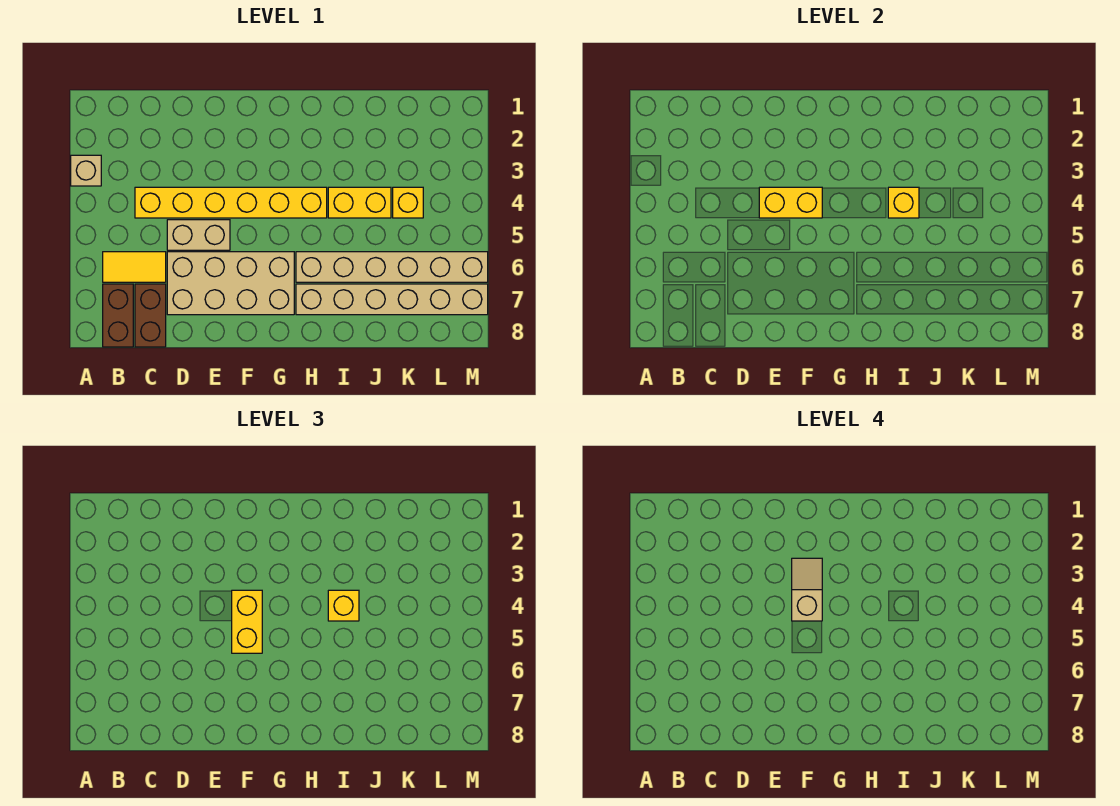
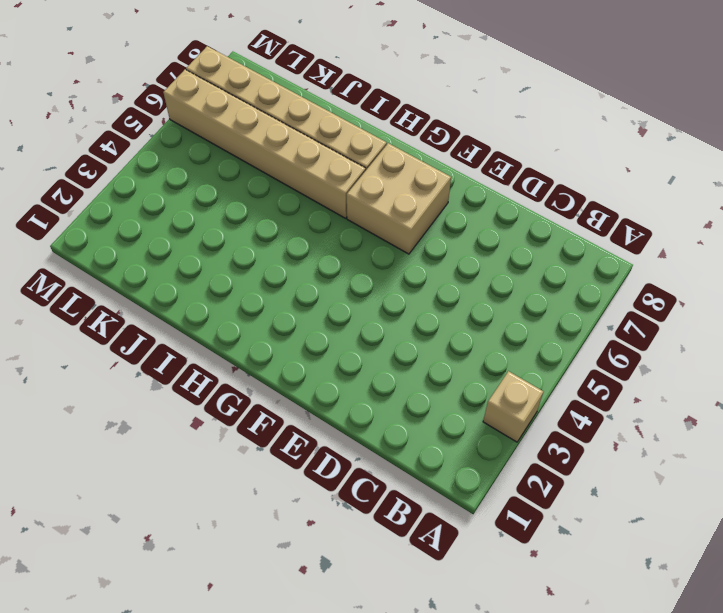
tan brick F6:G7 level 1 -> tan brick D6:G7 level 1
none -> yellow tile B6:C6 level 1
none -> brown brick B7:B8 level 1
none -> yellow brick C4:H4 level 1

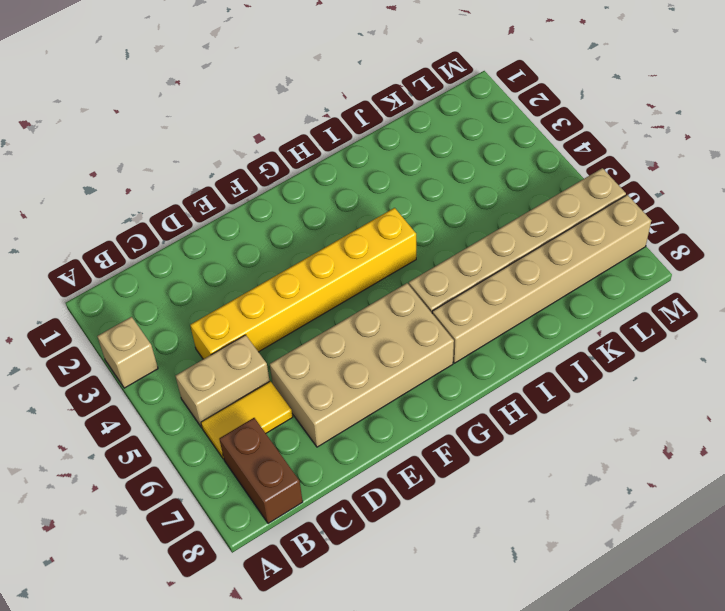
tan brick B5:C5 level 1 -> tan brick D5:E5 level 1
none -> brown brick C7:C8 level 1
none -> yellow brick I4:J4 level 1
none -> yellow brick K4 level 1

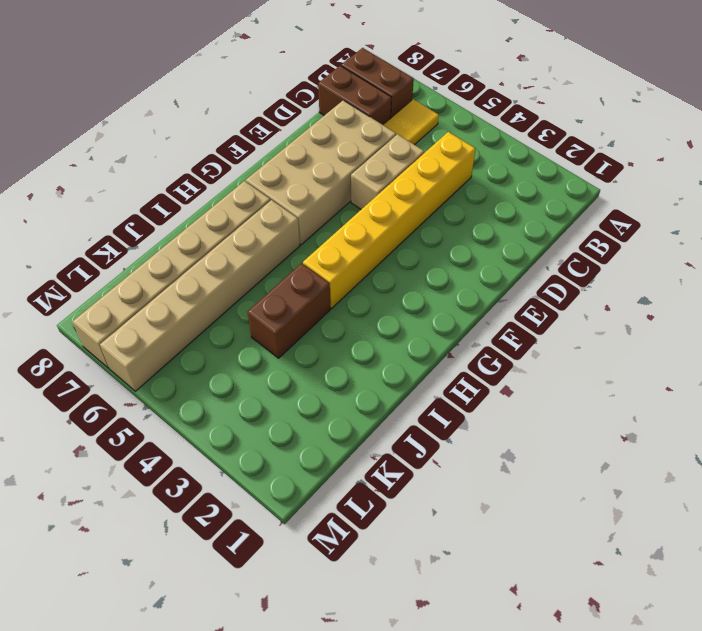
brown brick I4:J4 level 1 -> yellow brick I4:J4 level 1
none -> tan brick A3 level 1
none -> yellow brick K4 level 1
none -> yellow brick E4:F4 level 2

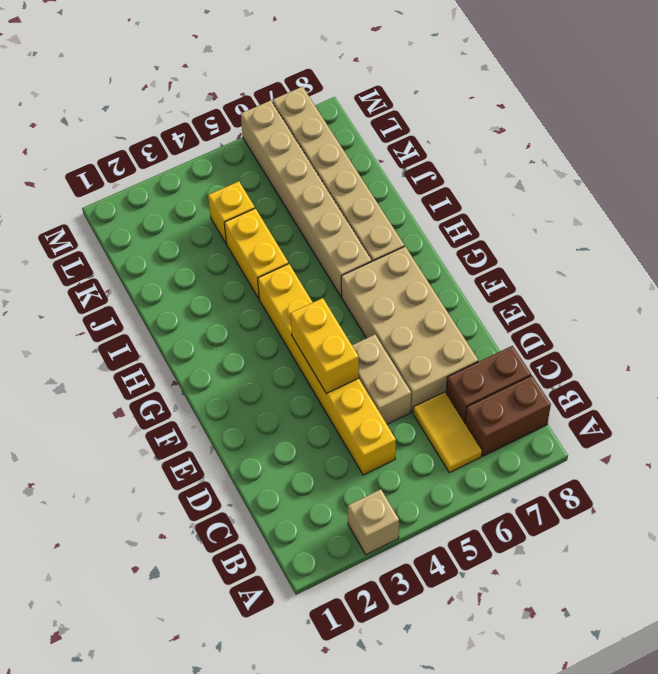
none -> yellow brick I4 level 2
none -> yellow brick F4:F5 level 3
none -> yellow brick I4 level 3

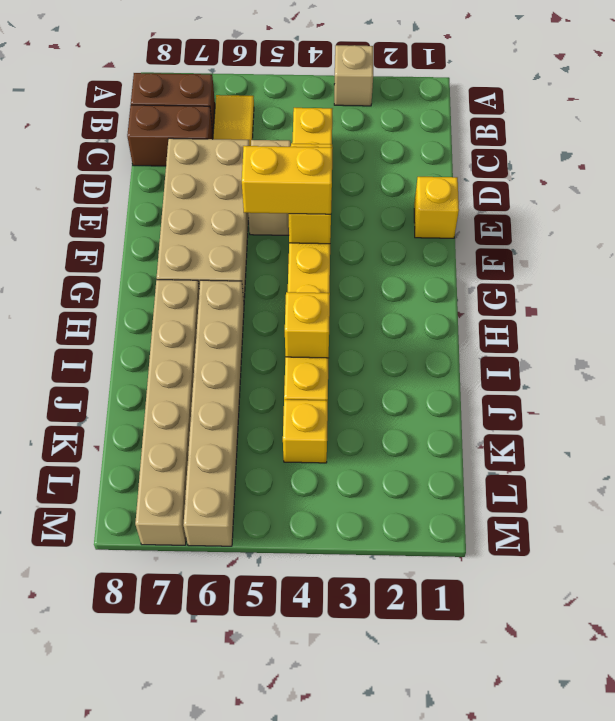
yellow brick E1 level 1 -> yellow brick I4 level 3
none -> tan slope F3:F4 level 4 top 4

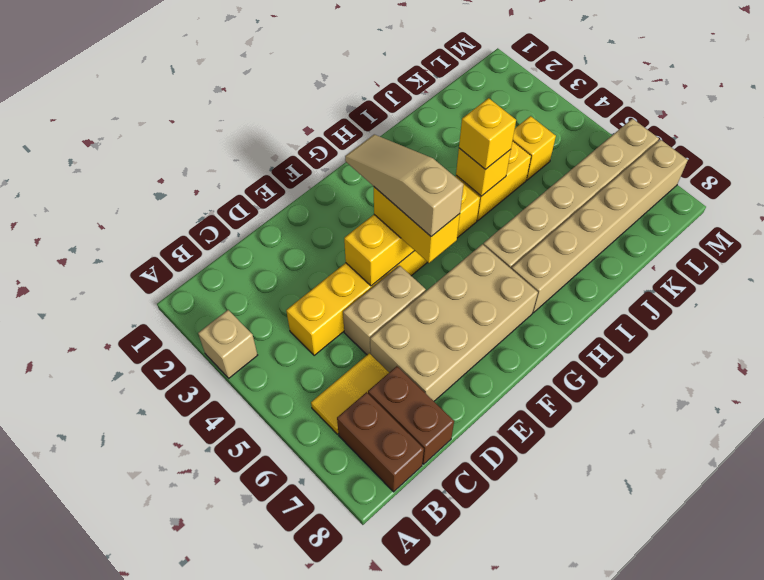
tan slope F3:F5 level 4 top 5 -> tan slope F3:F4 level 4 top 4

